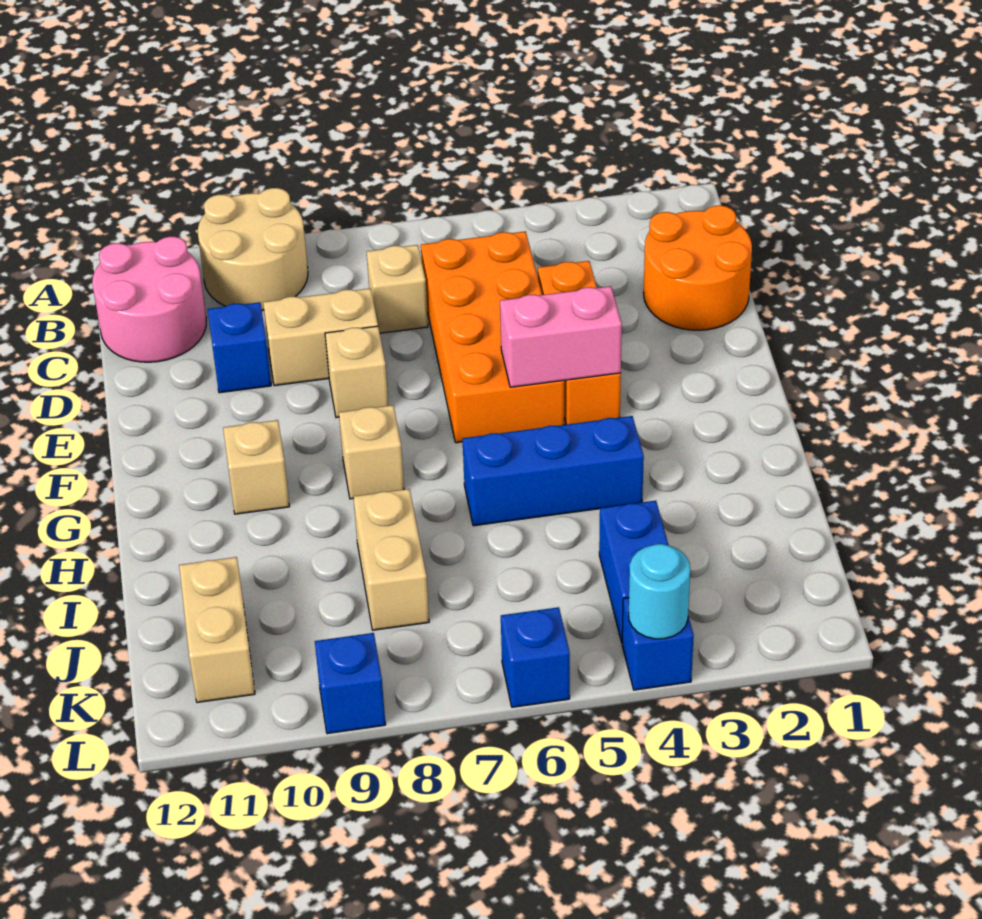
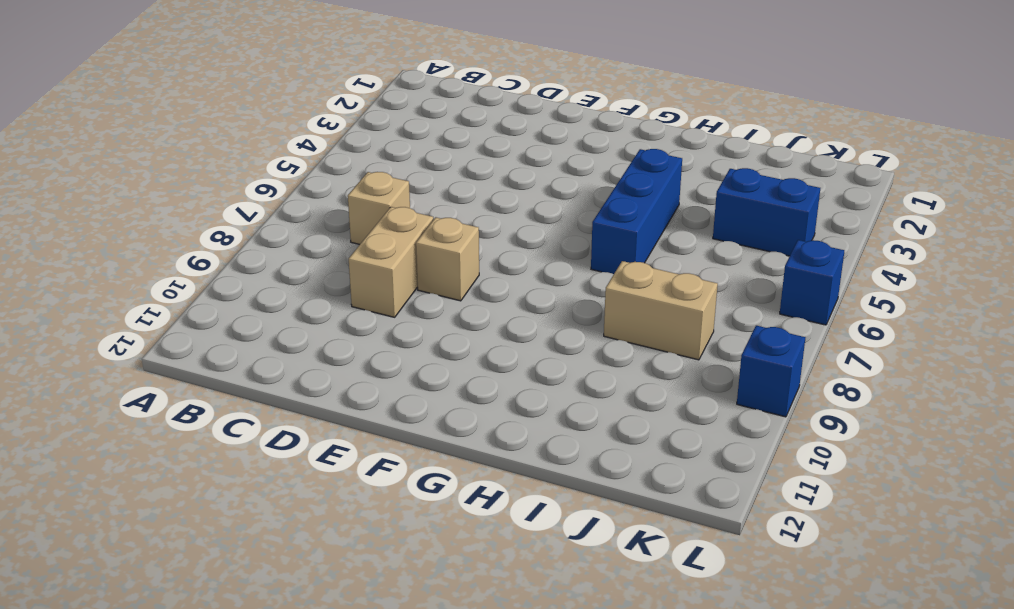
none -> tan round brick A9:B10 level 1
none -> pink round brick B11:C12 level 1
none -> orange round brick C1:D2 level 1

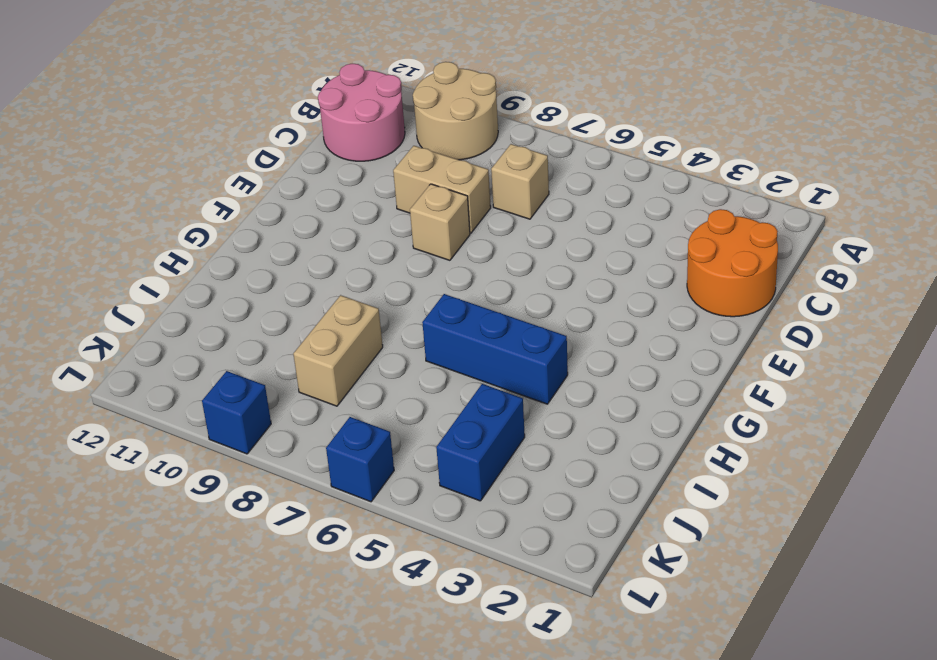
none -> orange brick C5:F6 level 1
none -> orange brick D4:F4 level 1
none -> blue brick D10 level 1

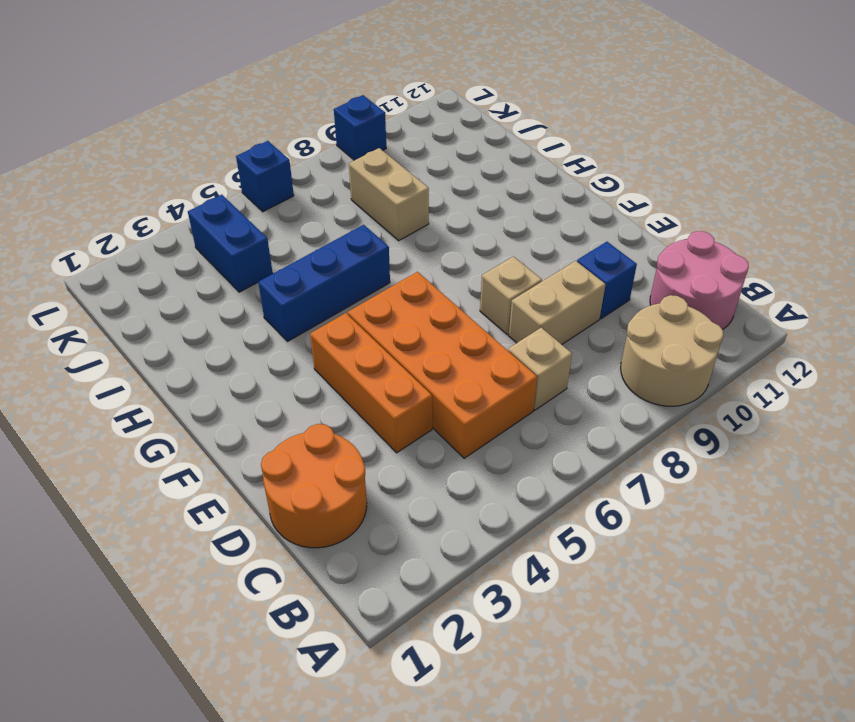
none -> tan brick G8 level 1
none -> tan brick G10 level 1
none -> tan brick J11:K11 level 1

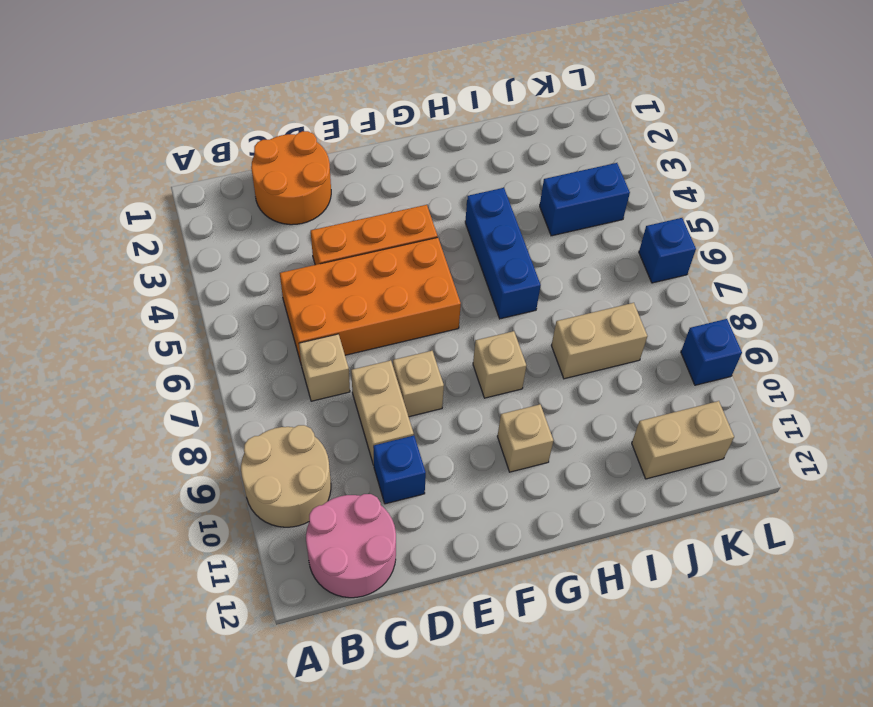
none -> blue brick L4 level 1
none -> pink brick F4:F5 level 2
none -> cyan round brick L4 level 2

